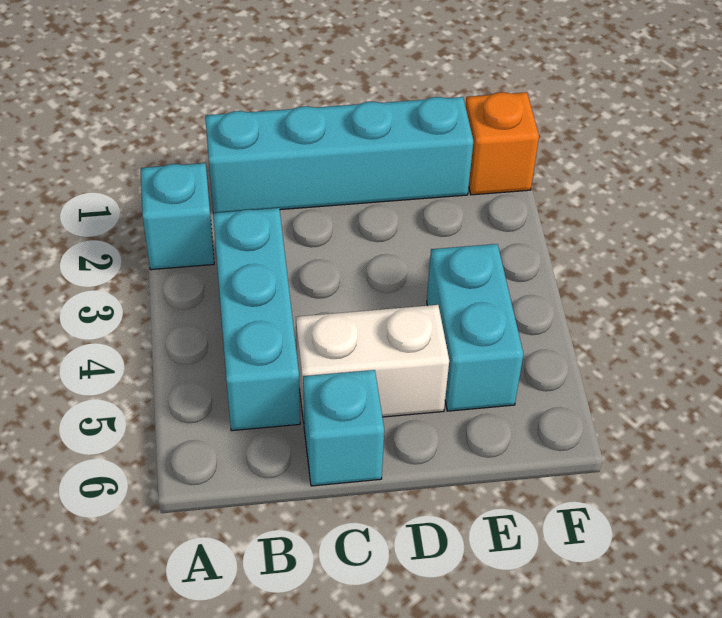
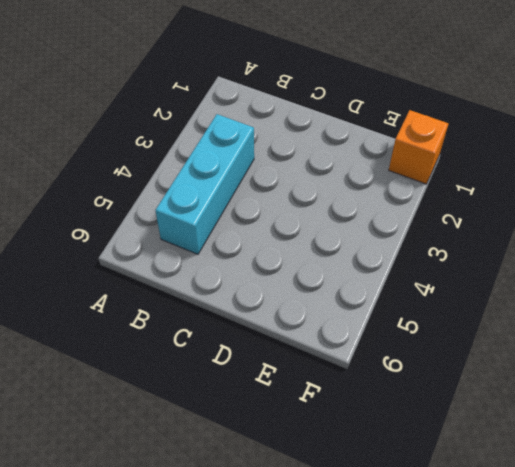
none -> cyan brick A2 level 1
none -> cyan brick B1:E1 level 1

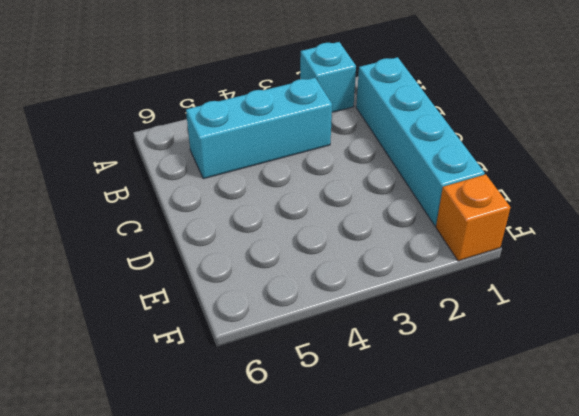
none -> white brick C5:D5 level 1
none -> cyan brick C6 level 1

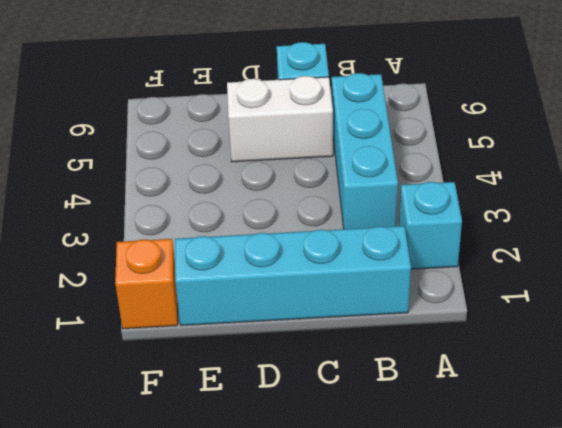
none -> cyan brick E4:E5 level 1

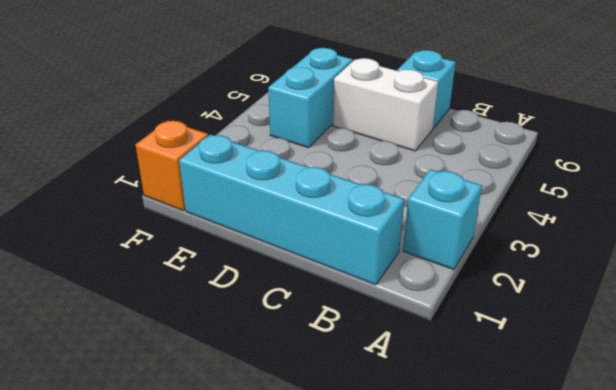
none -> cyan brick B3:B5 level 1

